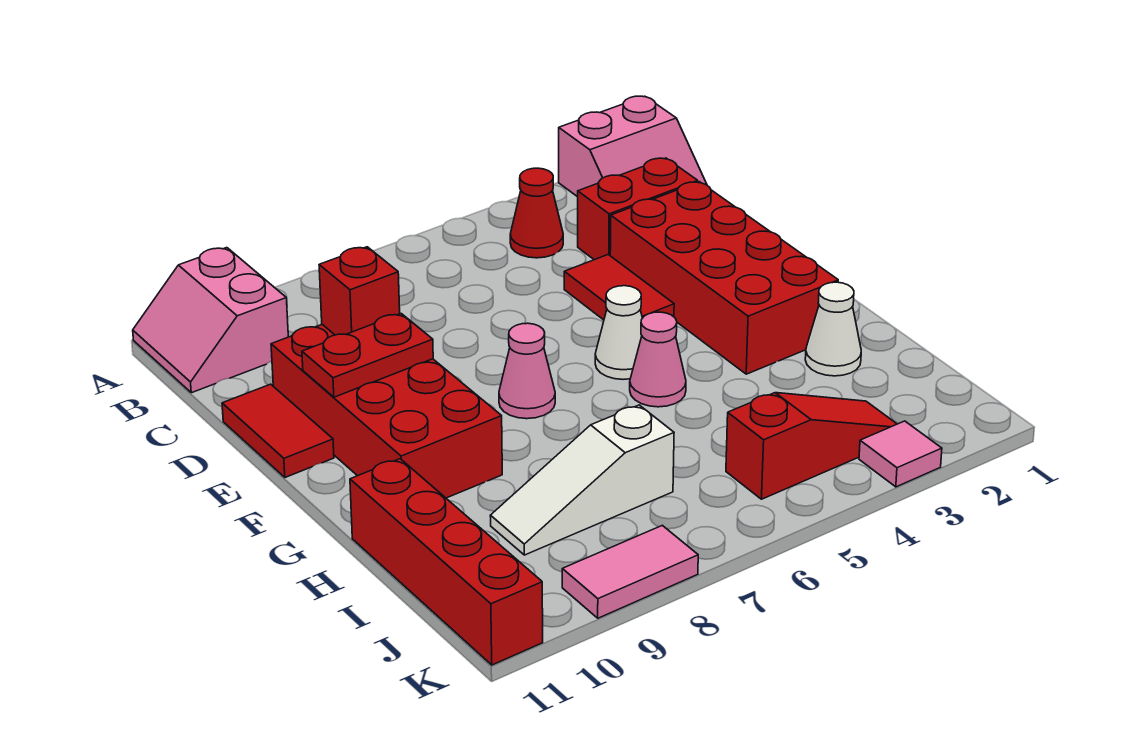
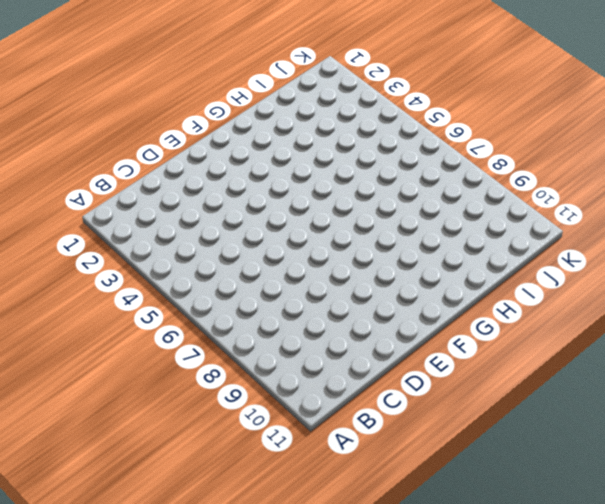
none -> pink slope A1:B2 level 1 top A
none -> pink slope A10:B11 level 1 top 10
none -> red cone B4 level 1

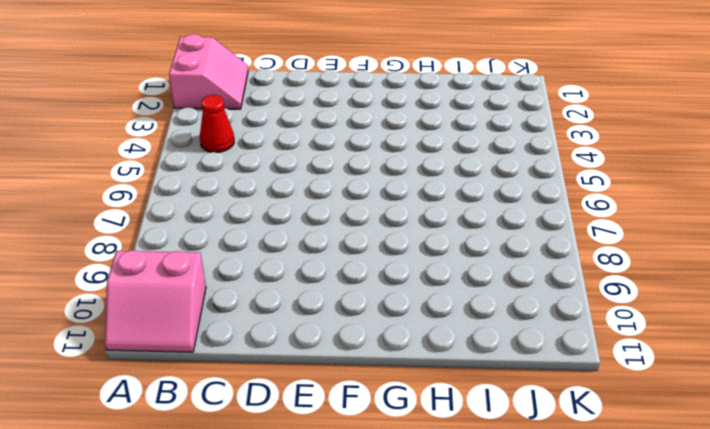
none -> red brick C2:C3 level 1
none -> red brick D2:G3 level 1
none -> red tile D4:E4 level 1

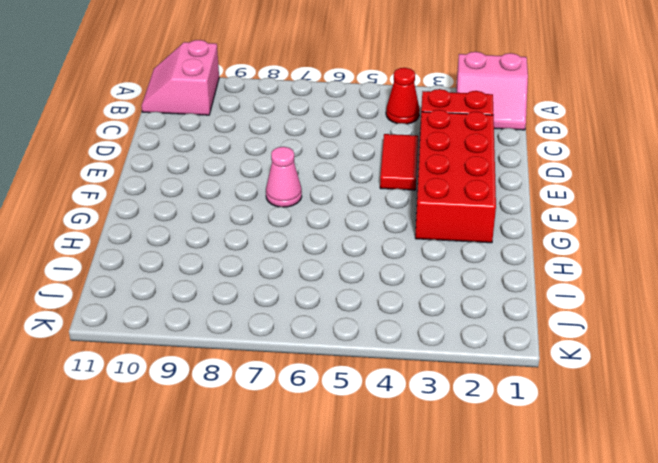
none -> red brick D9:G10 level 1
none -> red tile D11:E11 level 1
none -> white cone F5 level 1

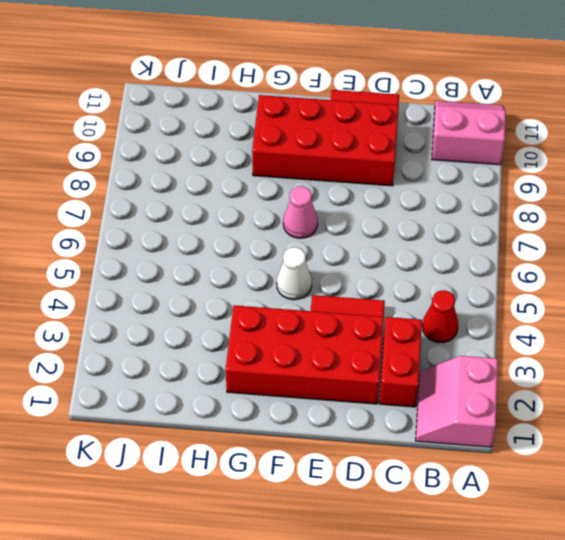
none -> pink cone G5 level 1
none -> white cone H2 level 1
none -> red brick H11:K11 level 1

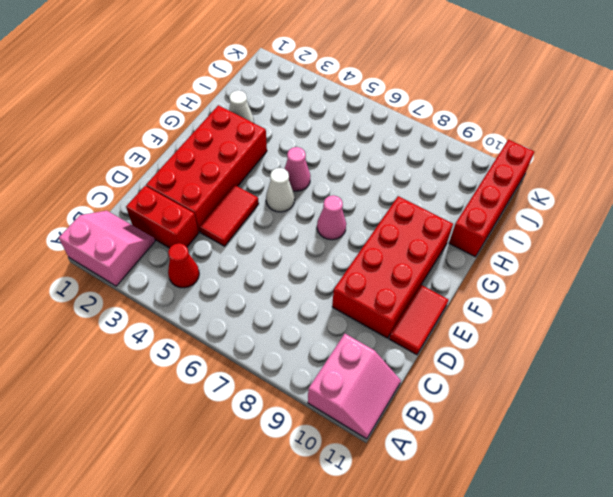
none -> white slope I7:I9 level 1 top 7
none -> red slope J3:J5 level 1 top 5
none -> pink tile K3 level 1

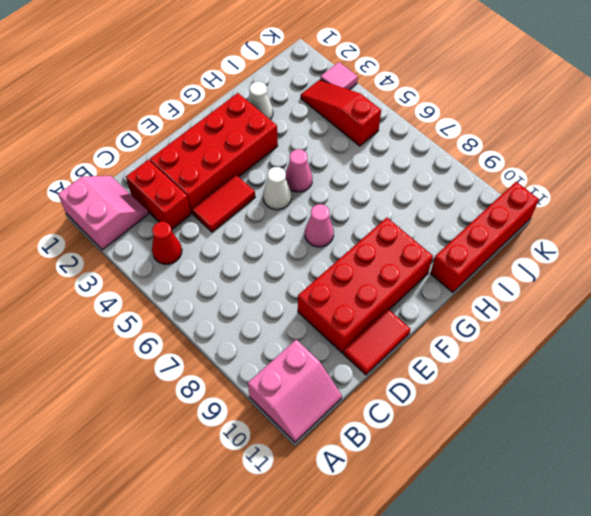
none -> white slope I7:I9 level 1 top 7
none -> pink tile K8:K9 level 1
none -> red brick D9 level 2

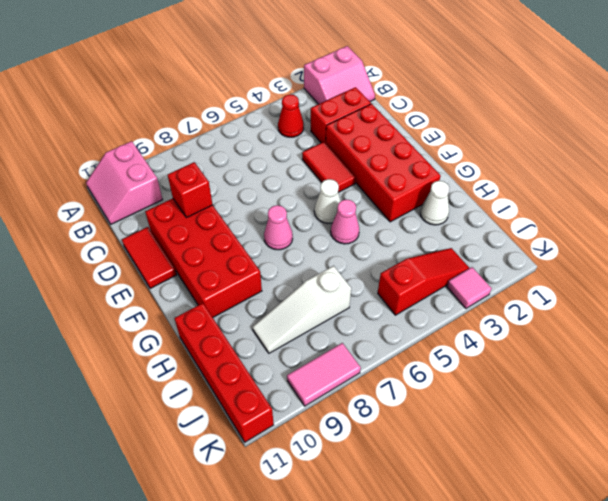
none -> red plate E9:E10 level 2

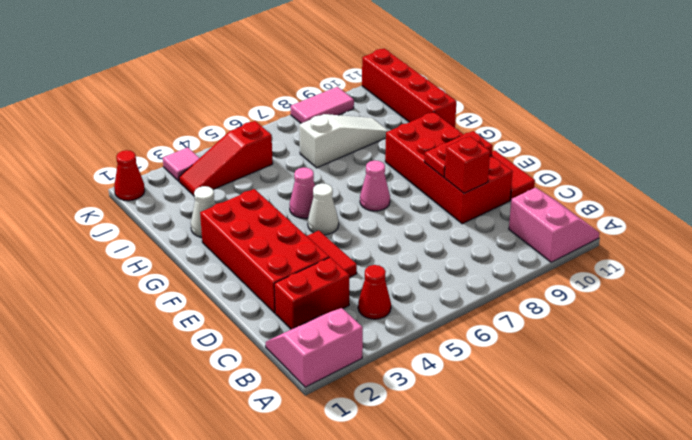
red cone K1 level 1 -> none

